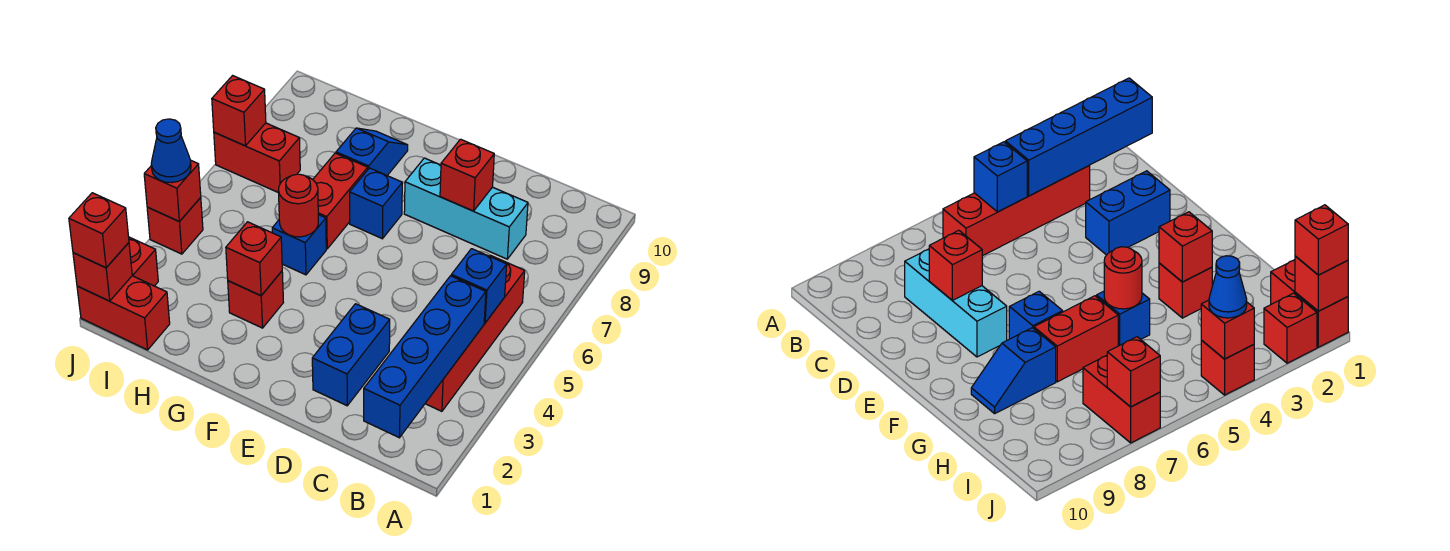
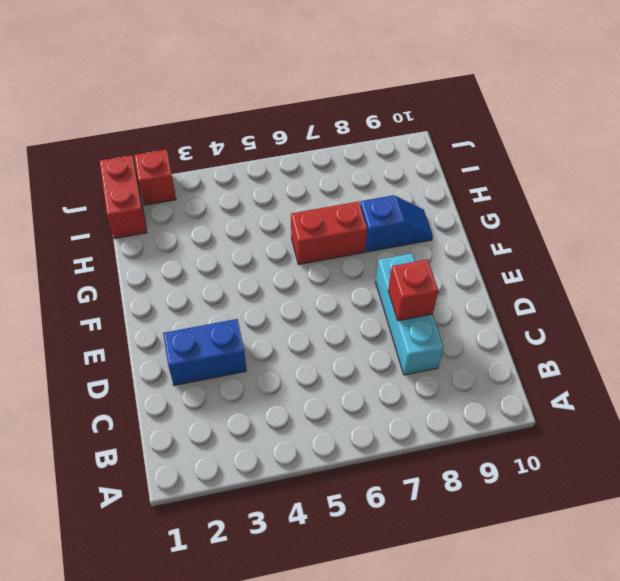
none -> red brick B3:B6 level 1
none -> blue brick F7 level 1
none -> red brick G3 level 1

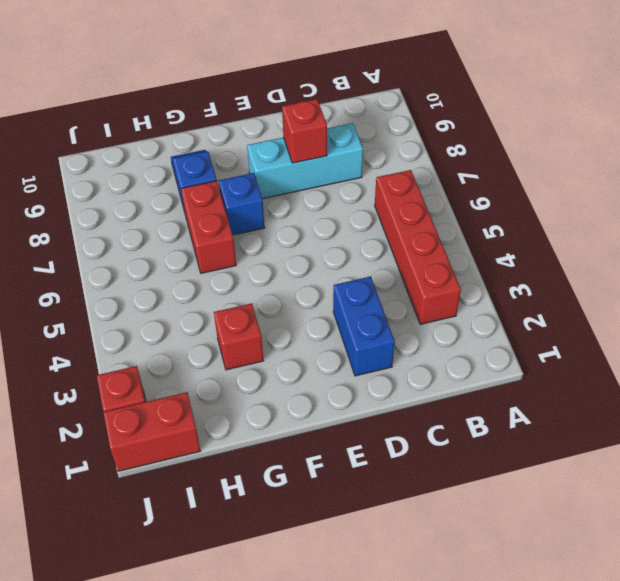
none -> blue brick G5 level 1
none -> red brick I7:J7 level 1
none -> red brick J4 level 1

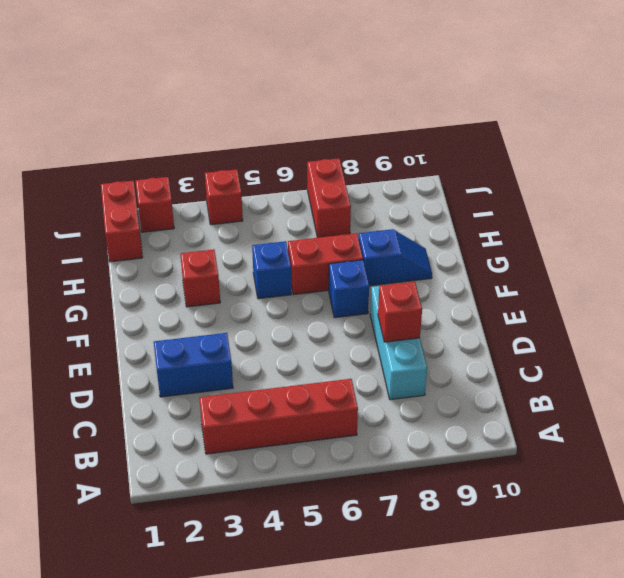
none -> blue brick B1:B4 level 2
none -> blue brick B5 level 2
none -> red brick G3 level 2

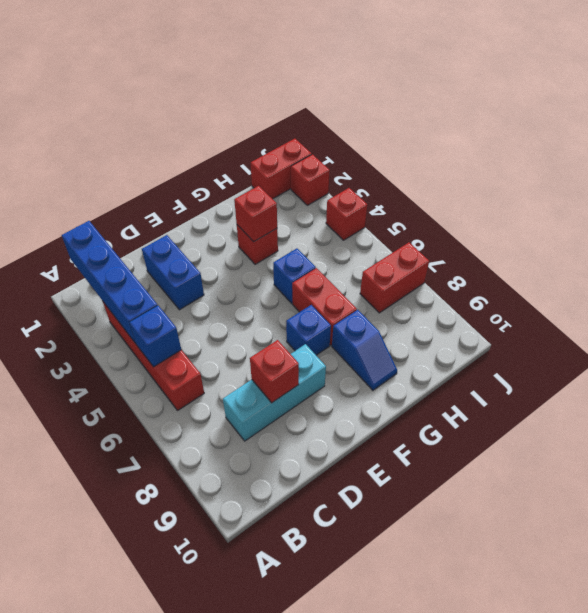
none -> red round brick G5 level 2
none -> red brick J1 level 2
none -> red brick J4 level 2

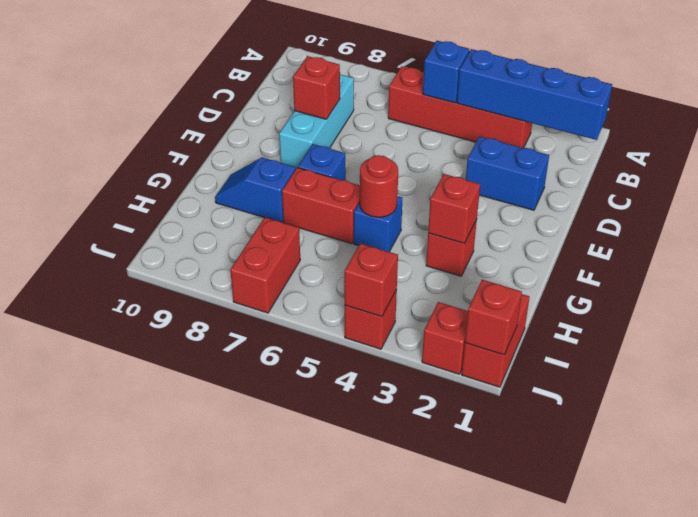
none -> red brick J7 level 2
none -> red brick J1 level 3
none -> blue cone J4 level 3

